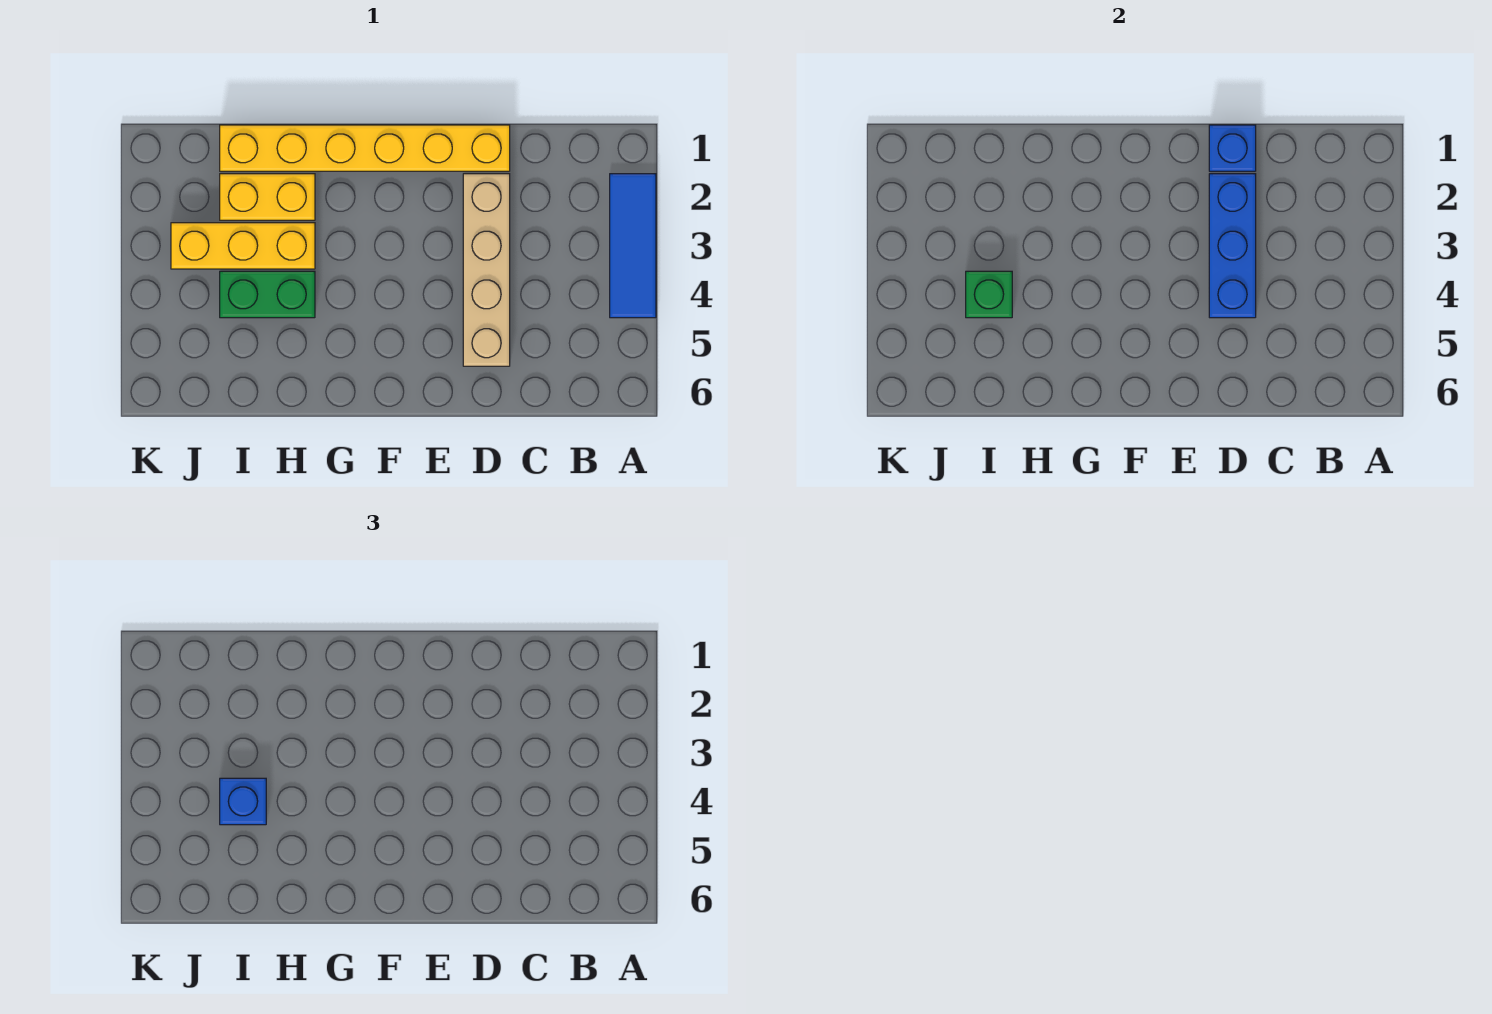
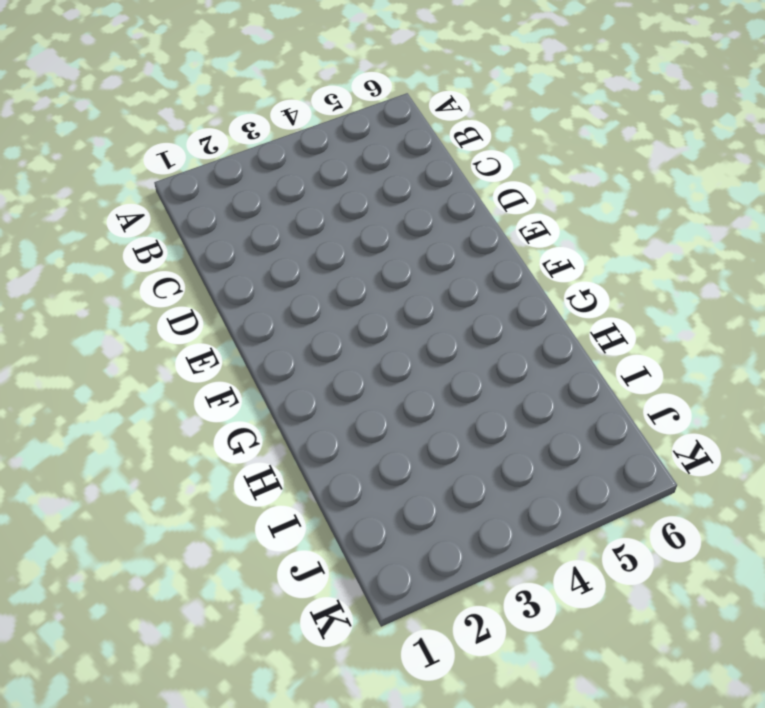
none -> blue tile A2:A4 level 1
none -> yellow brick D1:I1 level 1

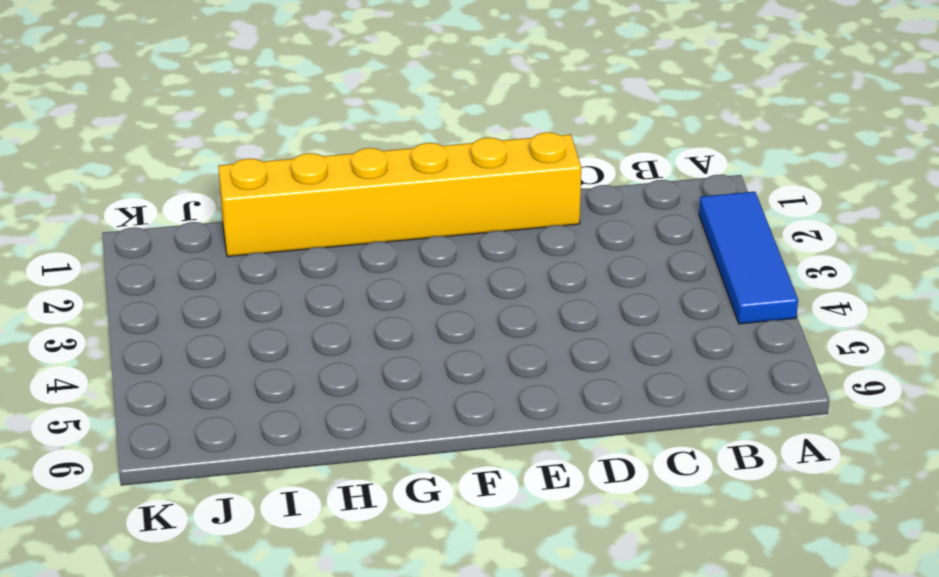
none -> tan brick D2:D5 level 1
none -> yellow brick H2:I2 level 1

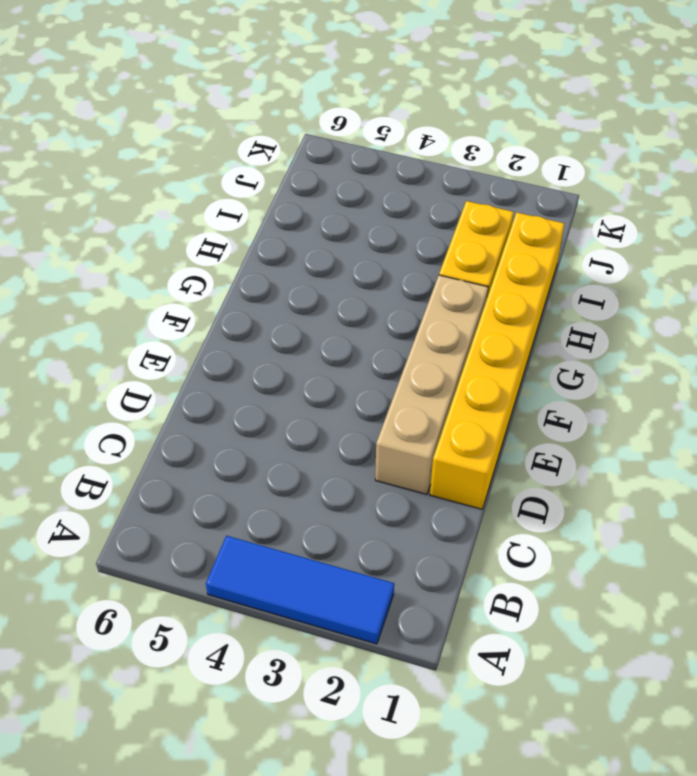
tan brick D2:G2 level 1 -> tan brick D2:D5 level 1
none -> yellow brick H3:J3 level 1
none -> green brick H4:I4 level 1

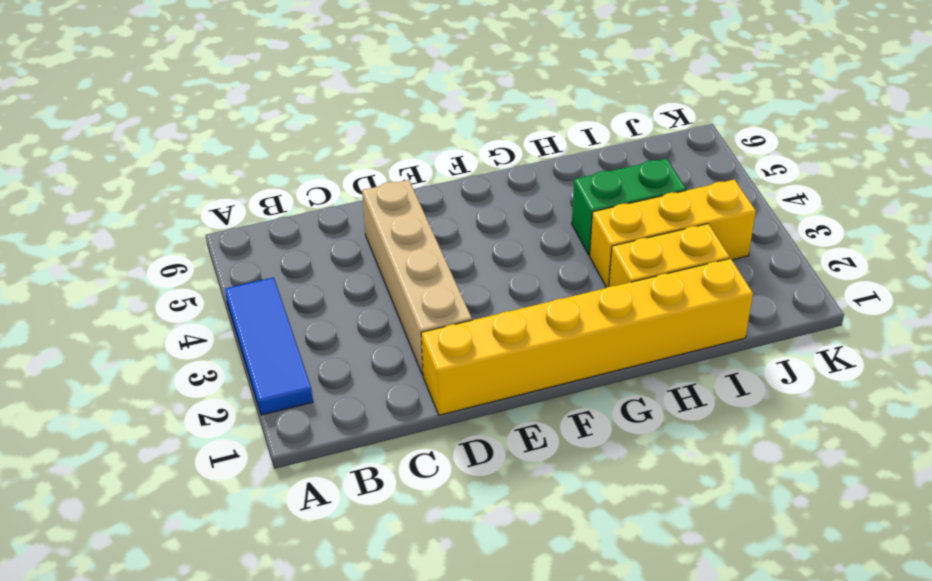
none -> blue brick D1 level 2
none -> blue brick D2:D4 level 2

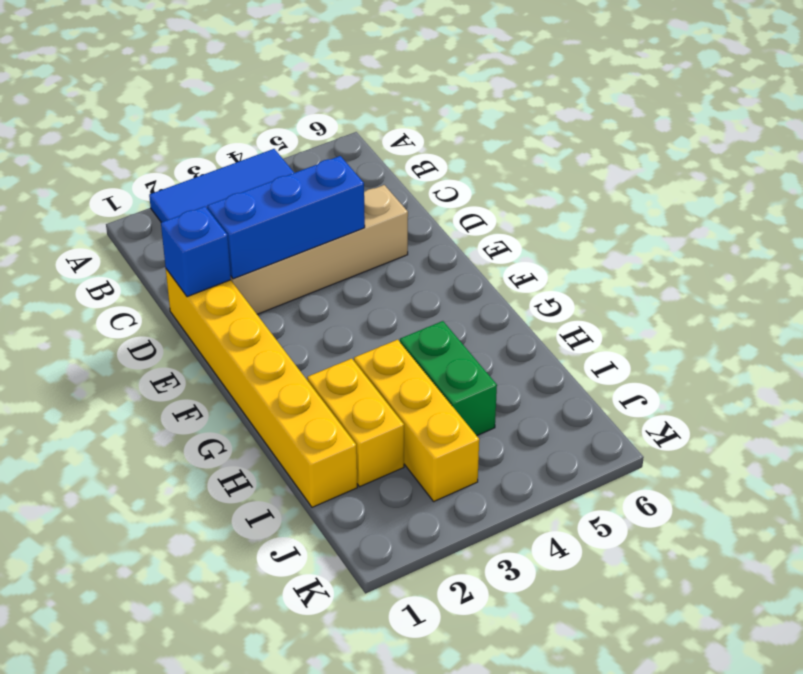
none -> green brick I4 level 2
none -> blue brick I4 level 3

